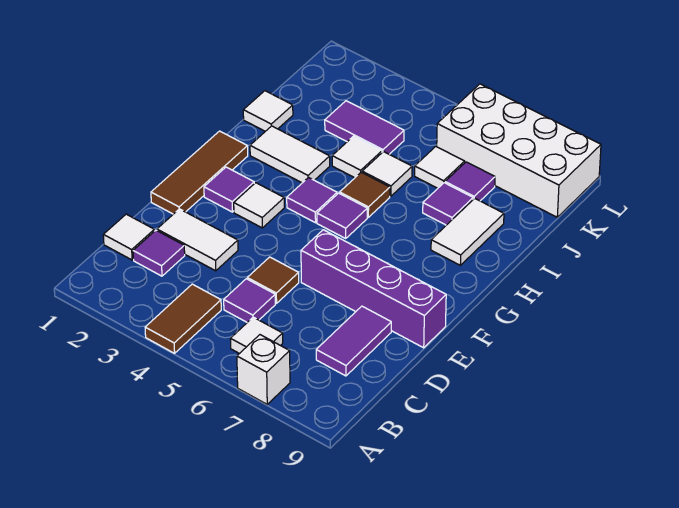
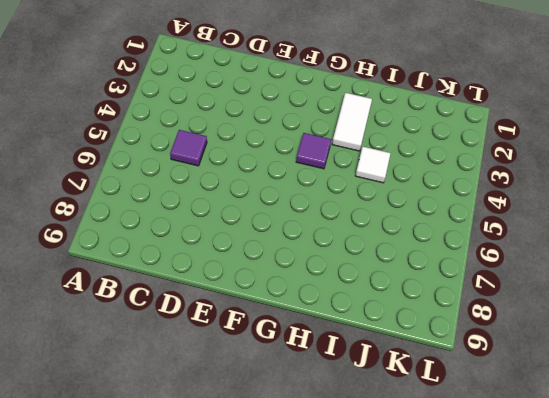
none -> brown tile A4:B4 level 1
none -> white brick A7 level 1
none -> white tile B6 level 1

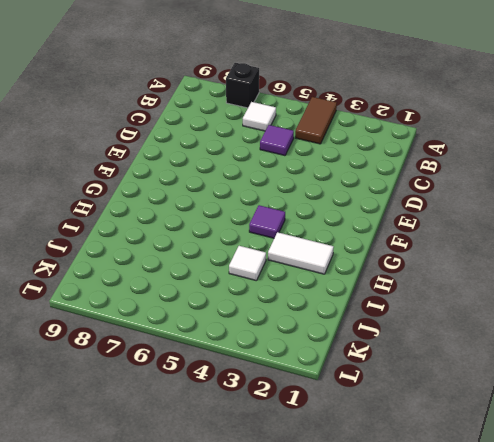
black brick A7 level 1 -> white brick A7 level 1
none -> white tile C1 level 1
none -> purple tile C2 level 1
none -> purple tile C8:D8 level 1

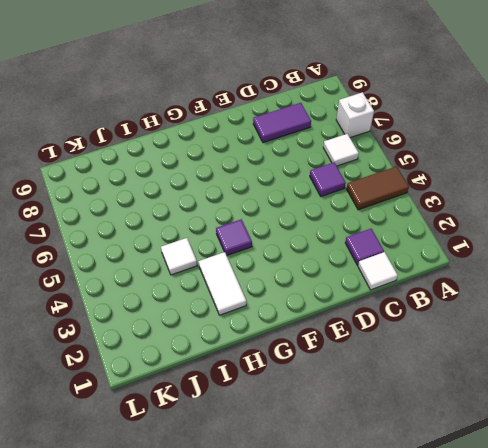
none -> white tile D2:D3 level 1
none -> brown tile D5 level 1
none -> brown tile E1:G1 level 1

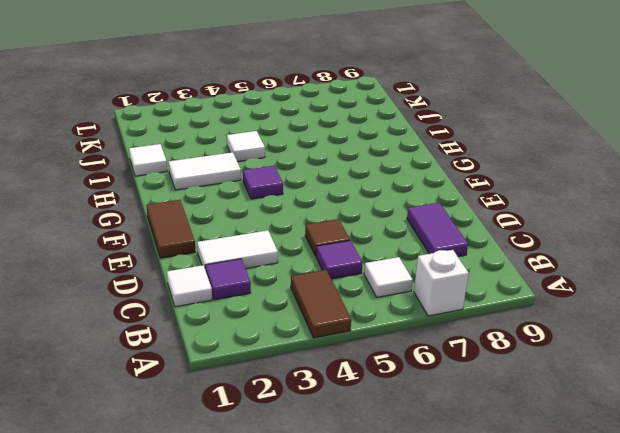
brown tile E1:F1 level 1 -> brown tile E1:G1 level 1
none -> purple brick E6:E9 level 1
none -> purple tile F2 level 1
none -> white tile F3 level 1

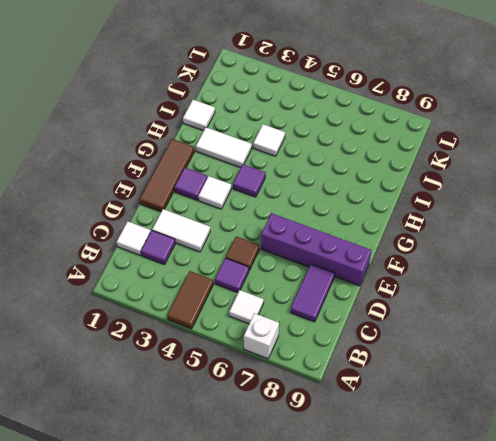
none -> purple tile G5 level 1
none -> brown tile H5 level 1
none -> white tile H8:I8 level 1

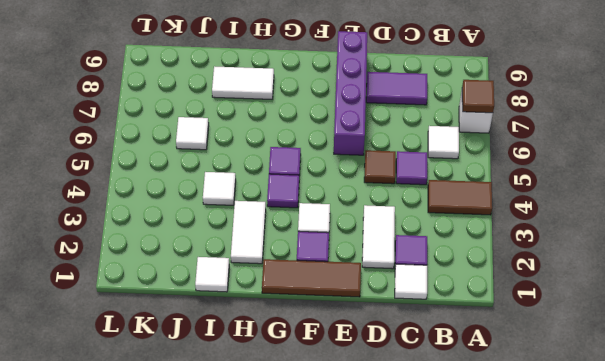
brown tile A7 level 2 -> brown tile H5 level 1
none -> white tile I5 level 1
none -> purple tile I7 level 1
none -> purple tile J3:J4 level 1

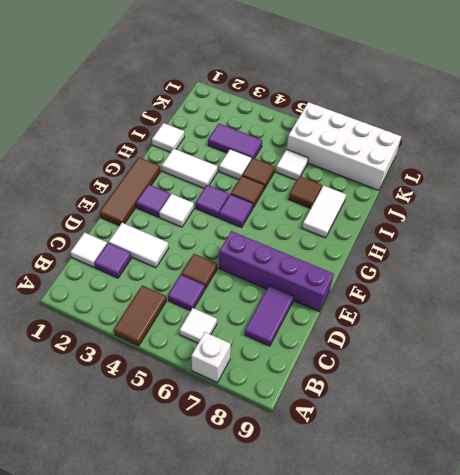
brown tile I5 level 1 -> white tile I5 level 1
brown tile I7 level 1 -> purple tile I7 level 1
none -> purple tile J7 level 1

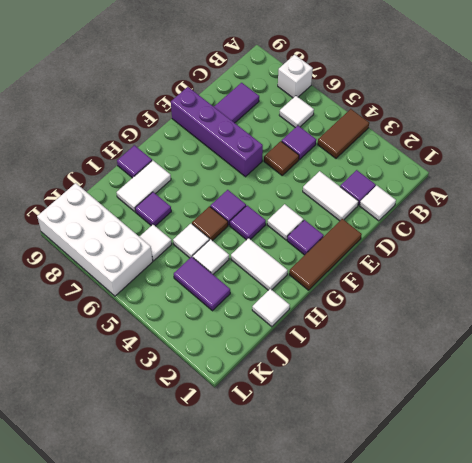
purple tile H9 level 1 -> purple tile J7 level 1

